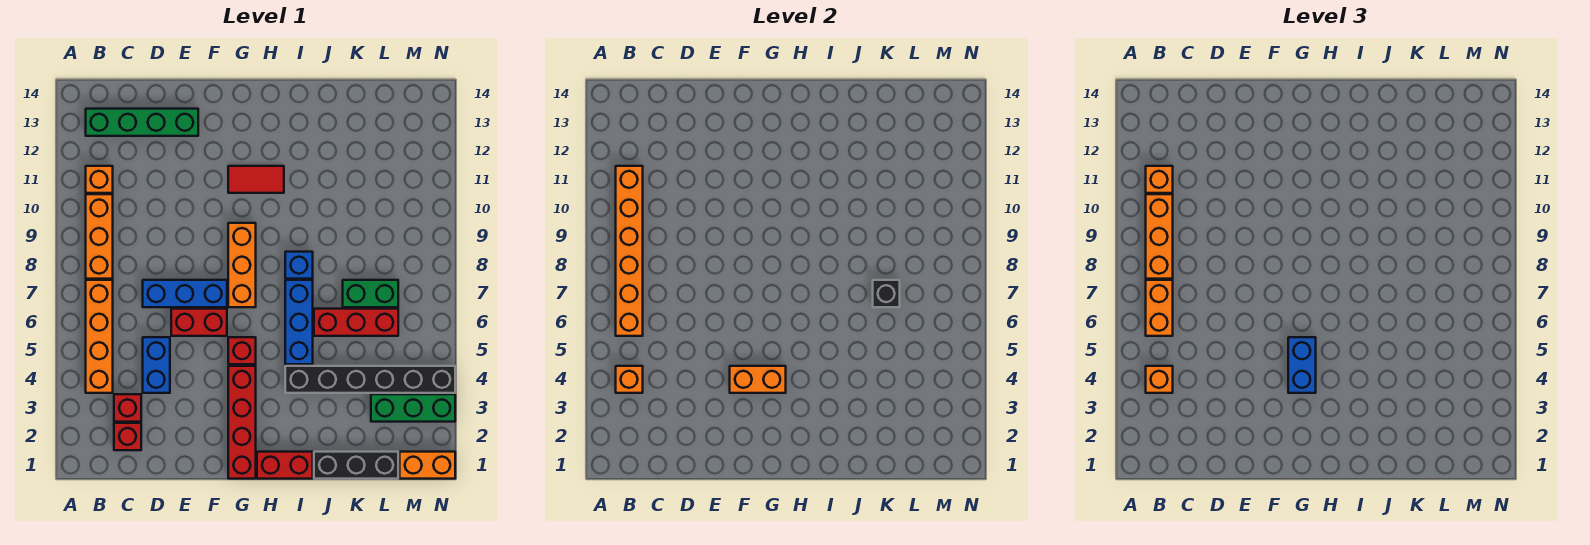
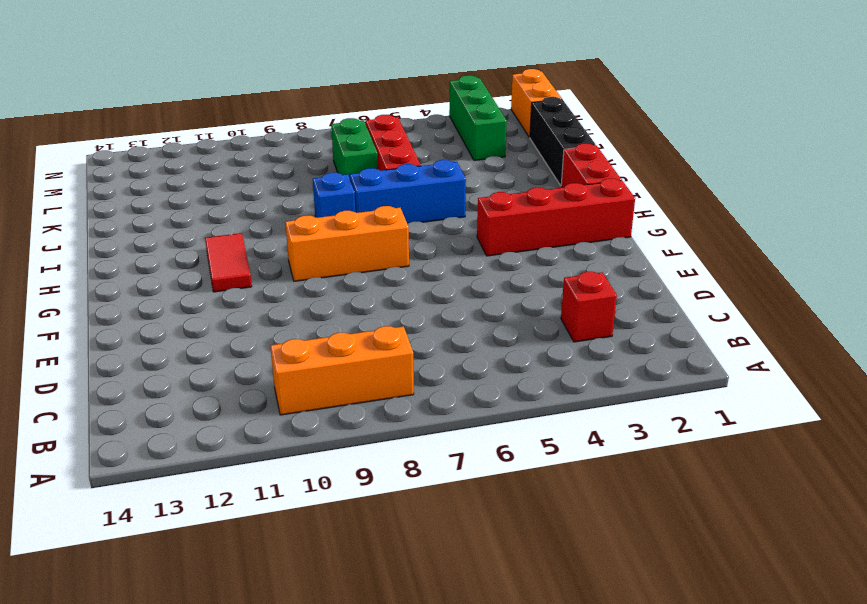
none -> orange brick B4:B7 level 1
none -> orange brick B11 level 1
none -> green brick B13:E13 level 1
none -> red brick C2 level 1

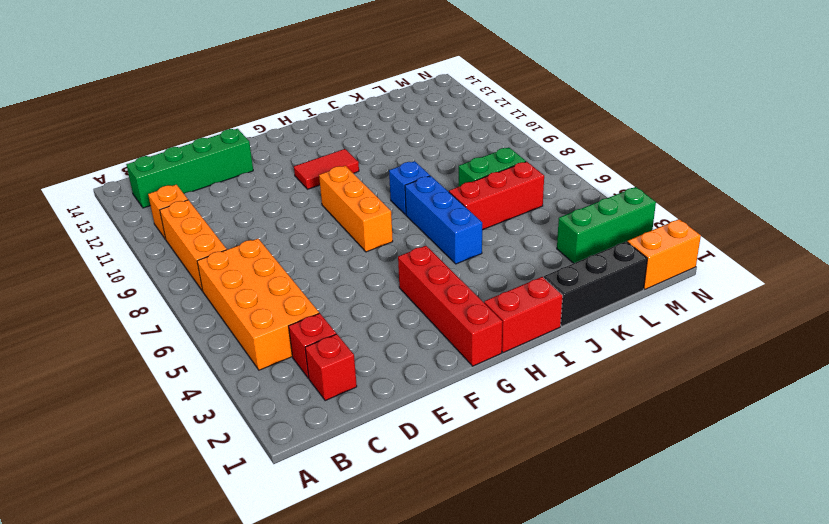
orange brick B4:C7 level 1 -> orange brick B4:B7 level 1
none -> blue brick D4:D5 level 1
none -> blue brick D7:F7 level 1
none -> red brick E6:F6 level 1
none -> red brick G5 level 1

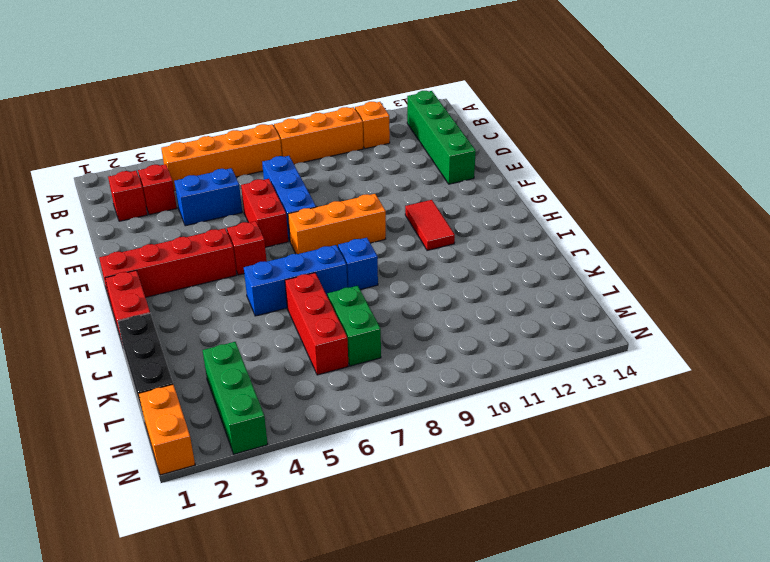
none -> black brick I4:N4 level 1
none -> orange brick B4 level 2
none -> orange brick B6:B11 level 2
none -> orange brick F4:G4 level 2

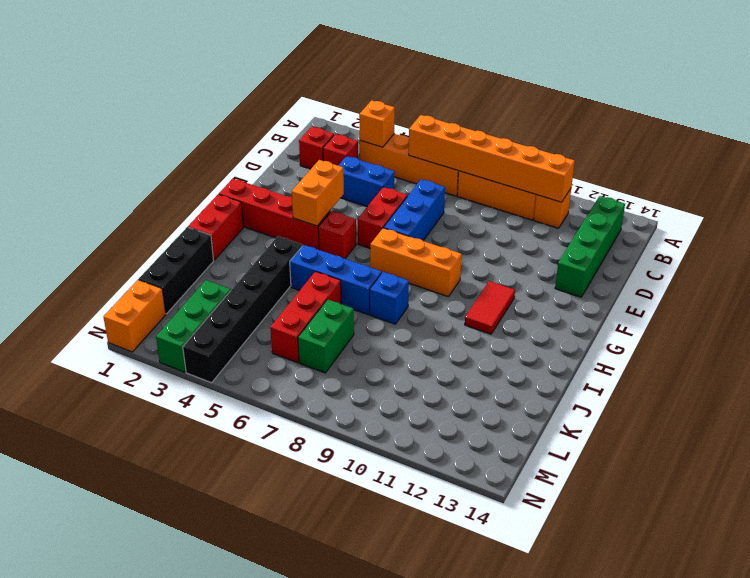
none -> black brick K7 level 2
none -> orange brick B4 level 3
none -> orange brick B6:B7 level 3
none -> orange brick B8:B10 level 3

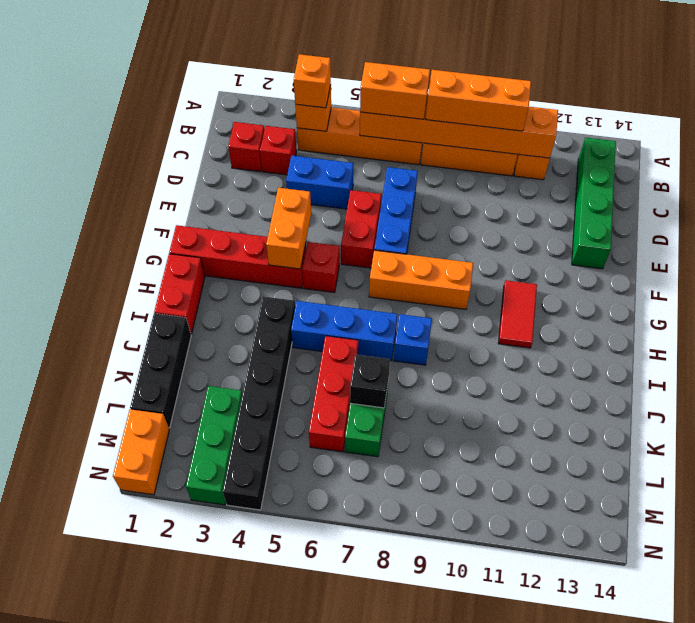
none -> orange brick B11 level 3
none -> blue brick G4:G5 level 3

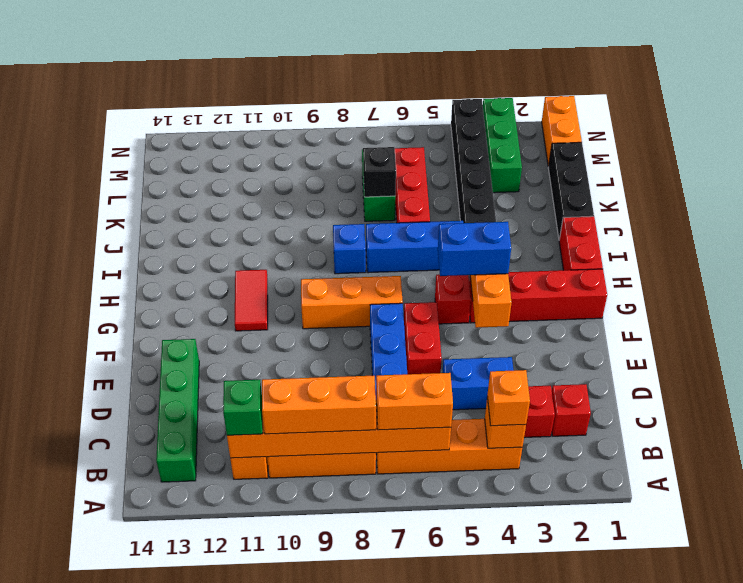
green brick B11 level 3 -> orange brick B11 level 3

